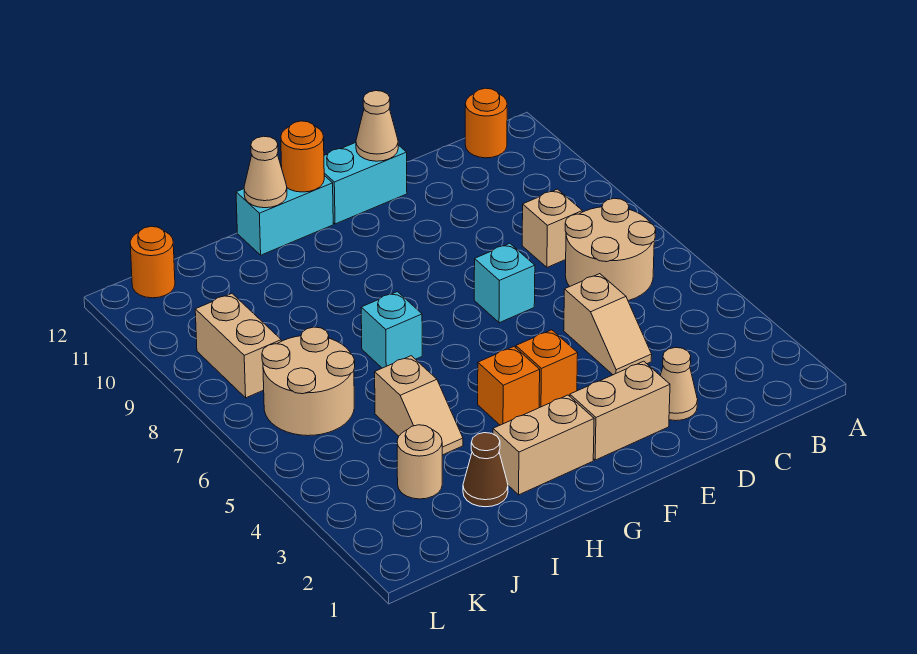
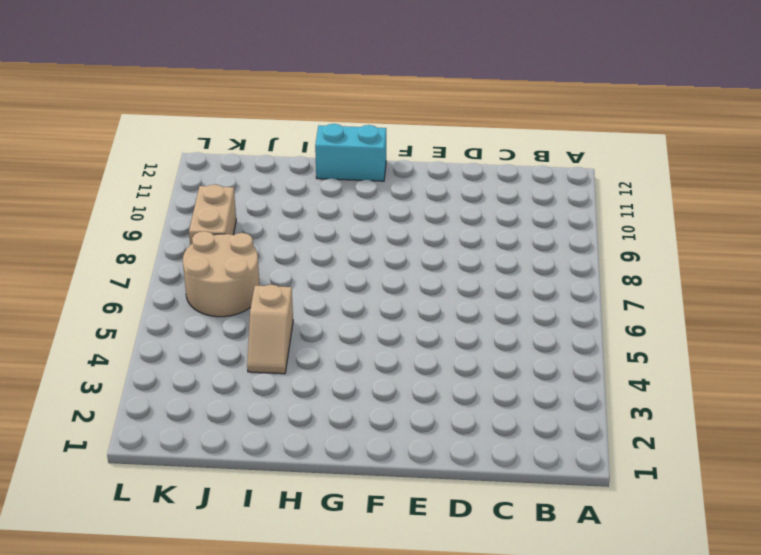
none -> tan round brick B6:C7 level 1
none -> orange round brick B12 level 1
none -> tan brick C8 level 1

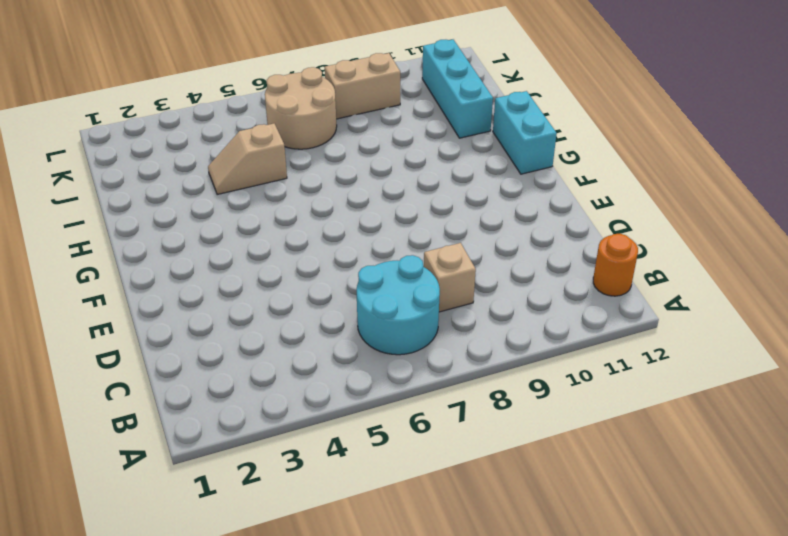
cyan round brick B6:C7 level 1 -> tan round brick B6:C7 level 1
cyan brick I11:K11 level 1 -> none
none -> tan cone D2 level 1
none -> tan slope D4:D5 level 1 top 5
none -> tan brick E2:F2 level 1

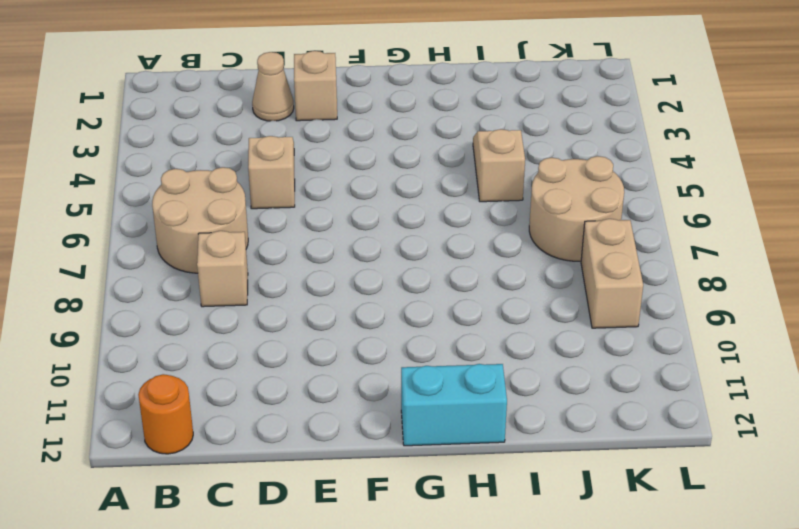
tan brick E2 level 1 -> tan brick E2:F2 level 1
none -> cyan brick E7 level 1
none -> cyan brick E12:F12 level 1
none -> orange brick F4 level 1

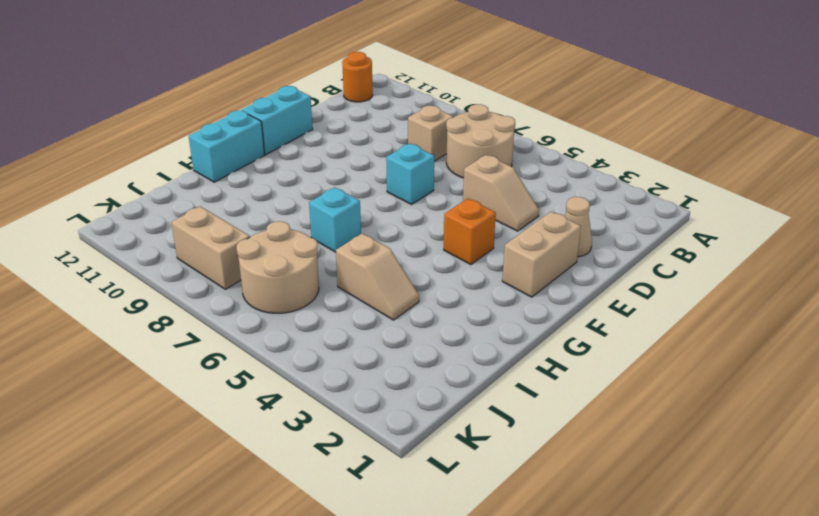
none -> tan brick G2:H2 level 1
none -> orange brick G4 level 1
none -> brown cone I2 level 1

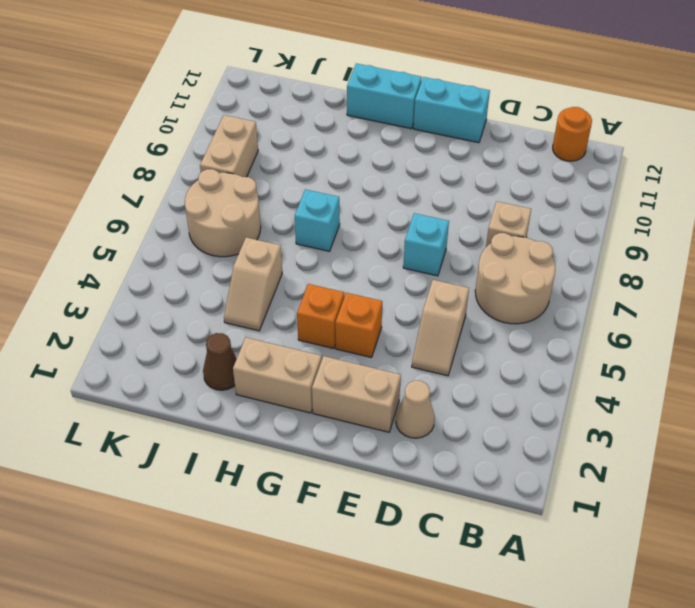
none -> tan round brick J3 level 1
none -> orange round brick K12 level 1
none -> tan cone E12 level 2

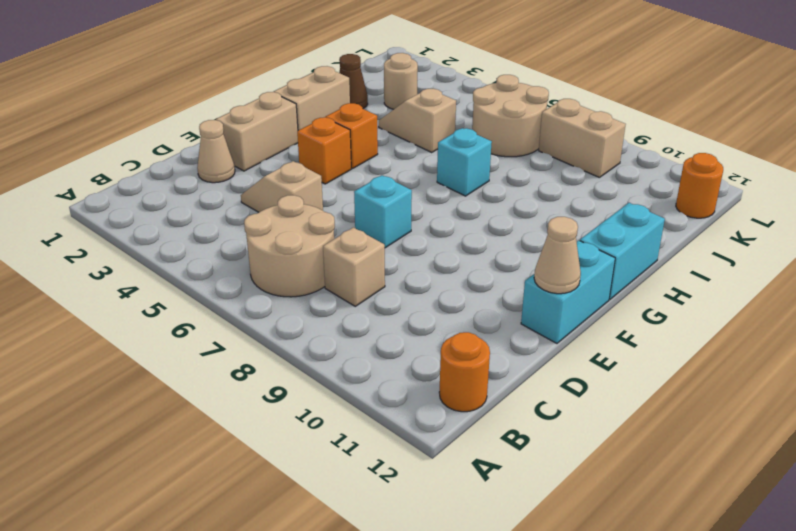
none -> orange round brick G12 level 2
none -> tan cone H12 level 2

